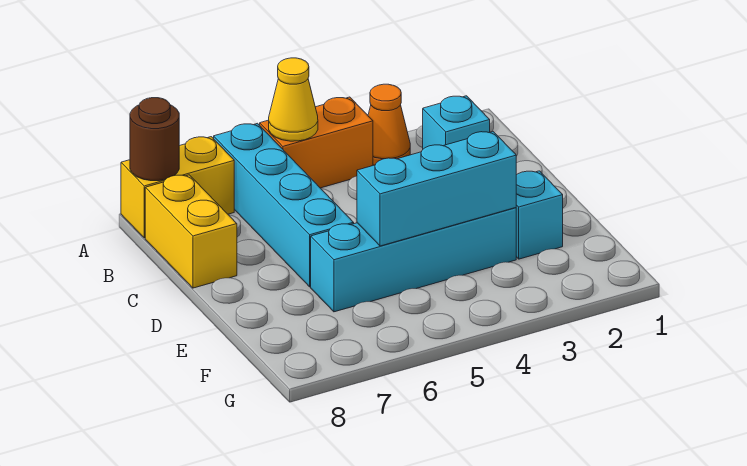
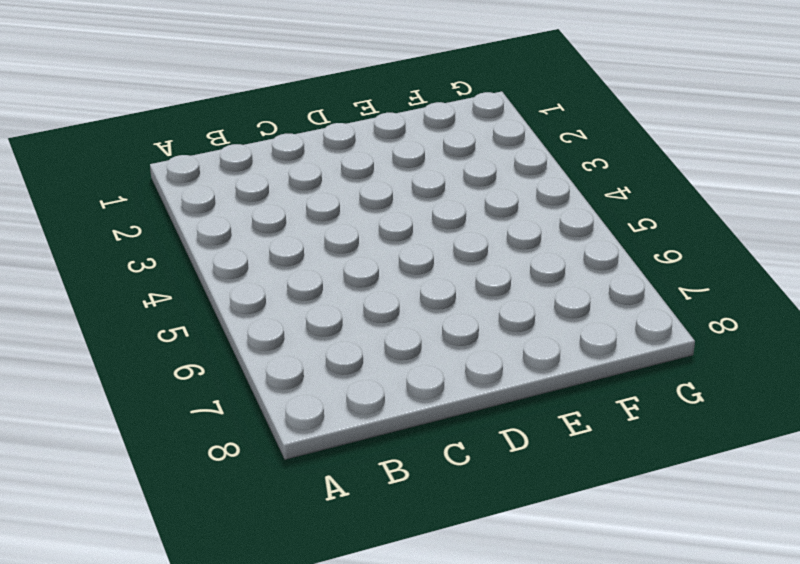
none -> orange cone A3 level 1
none -> orange brick A4:A5 level 1

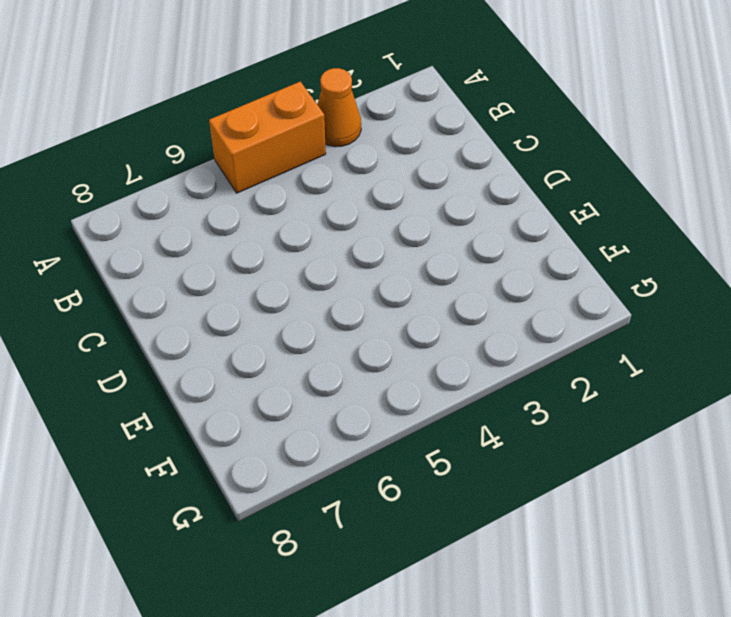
none -> cyan brick A6:D6 level 1
none -> yellow brick A7:A8 level 1

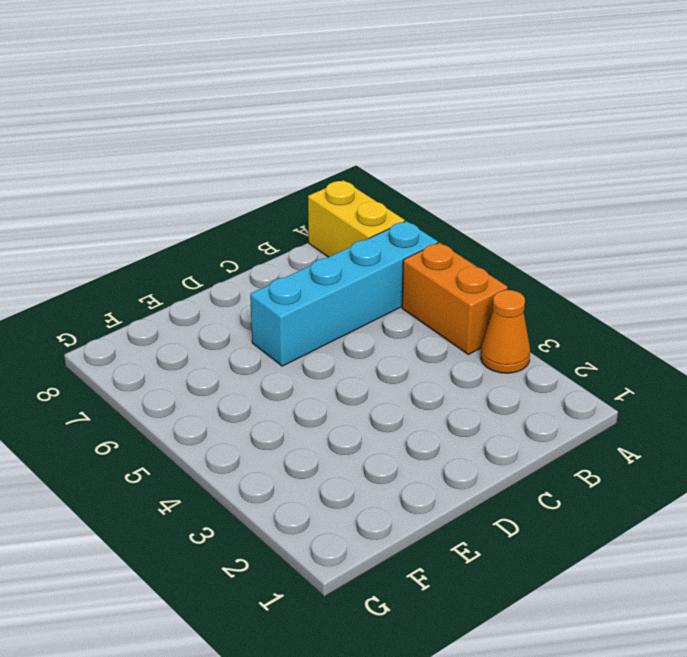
none -> cyan brick B2 level 1
none -> yellow brick B8:C8 level 1

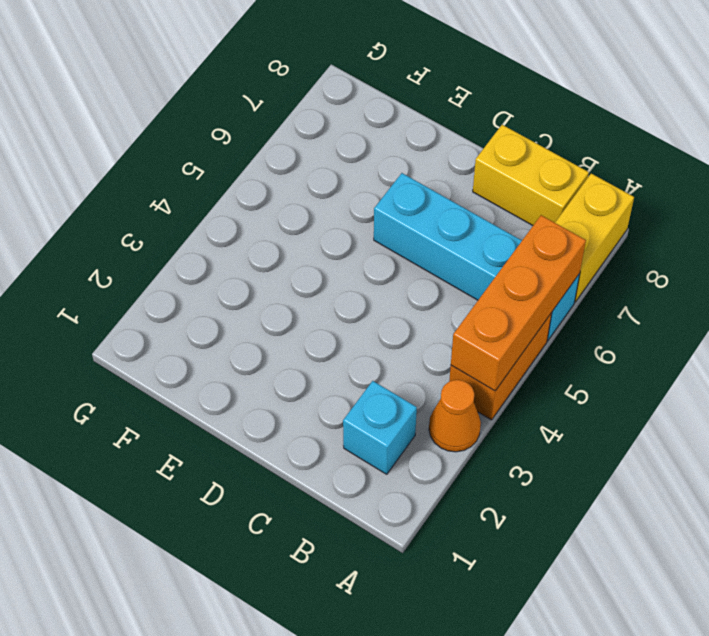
orange brick A4:A6 level 2 -> yellow cone A5 level 2
none -> cyan brick E2 level 1
none -> cyan brick E3:E6 level 1

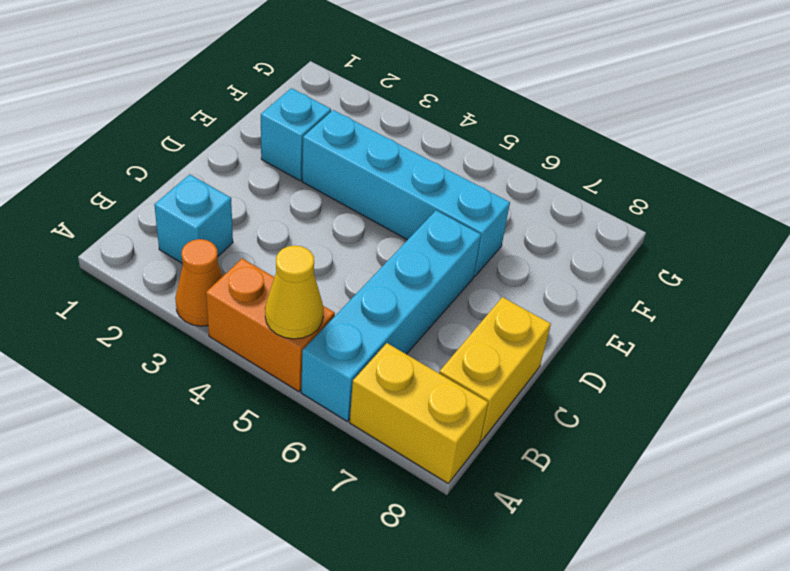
none -> brown round brick A8 level 2
none -> cyan brick E3:E5 level 2

